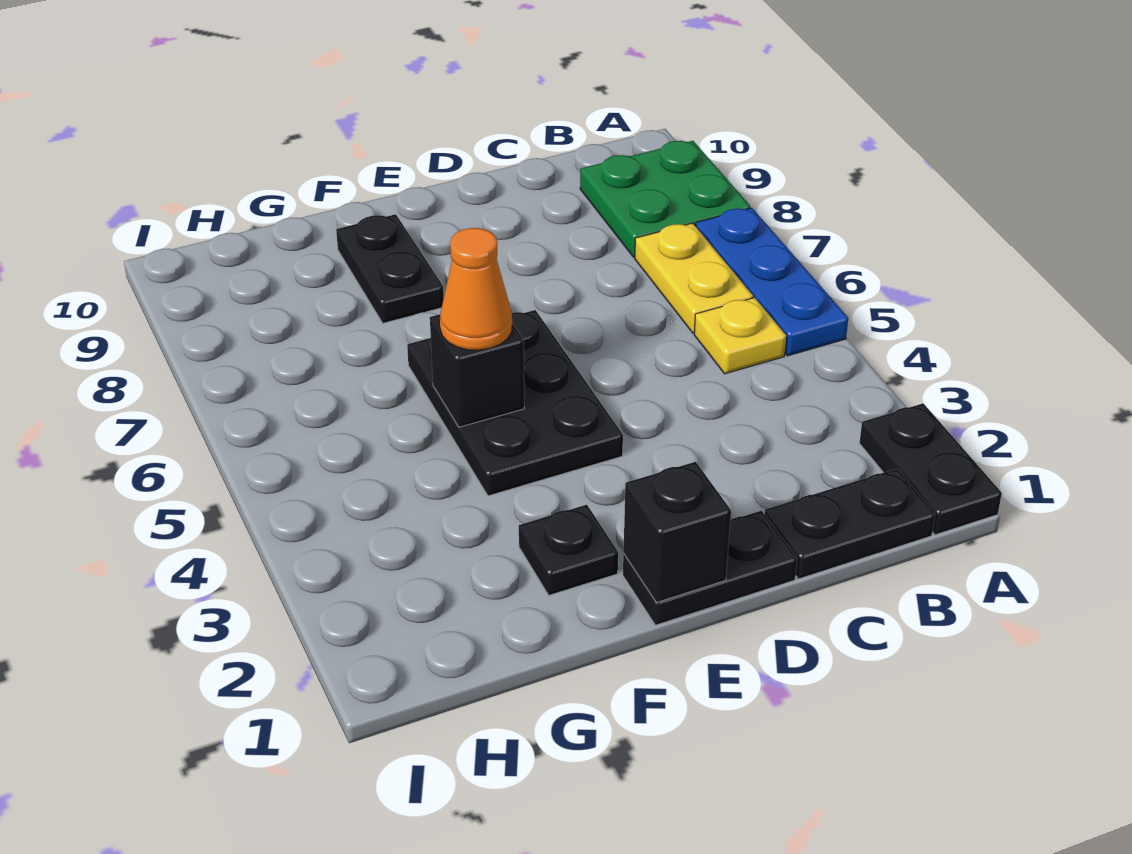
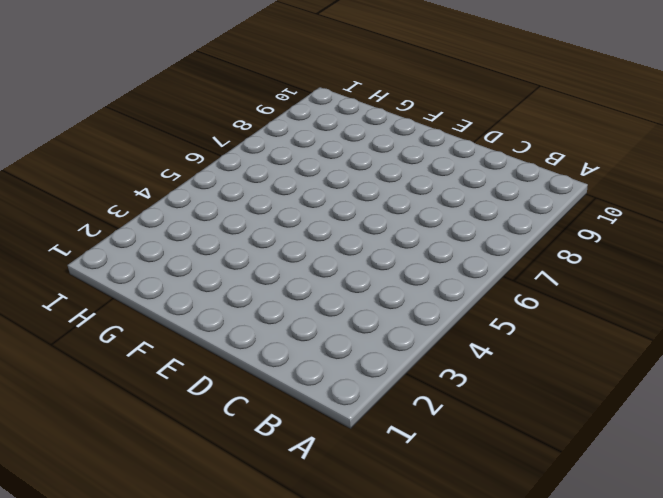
none -> black plate A1:A2 level 1
none -> blue plate A5:A7 level 1
none -> green plate A8:B9 level 1

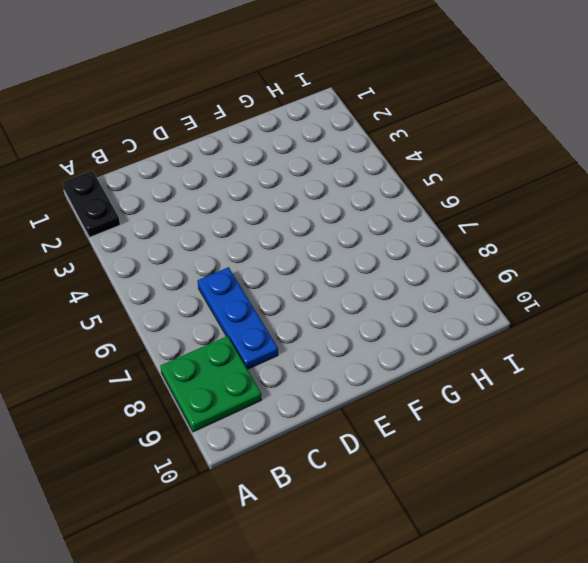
blue plate C6:C8 level 1 -> blue plate A5:A7 level 1
none -> black plate B1:C1 level 1
none -> yellow plate B5 level 1
none -> yellow plate B6:B7 level 1

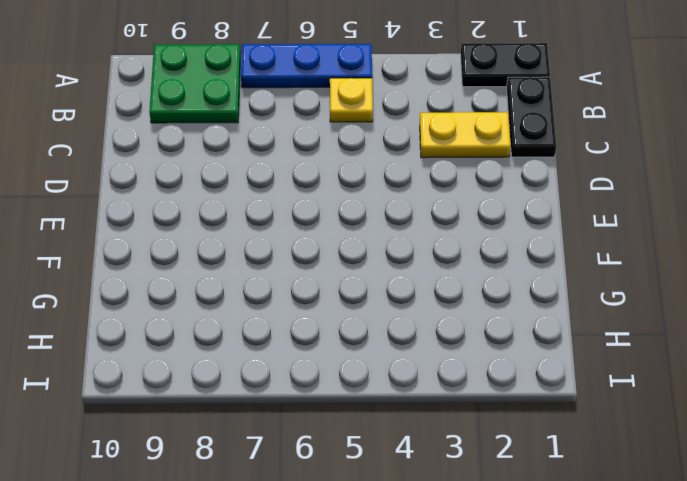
yellow plate C2:C3 level 1 -> yellow plate B6:B7 level 1
none -> black plate D1:E1 level 1
none -> black plate E4:F6 level 1
none -> black plate F2 level 1

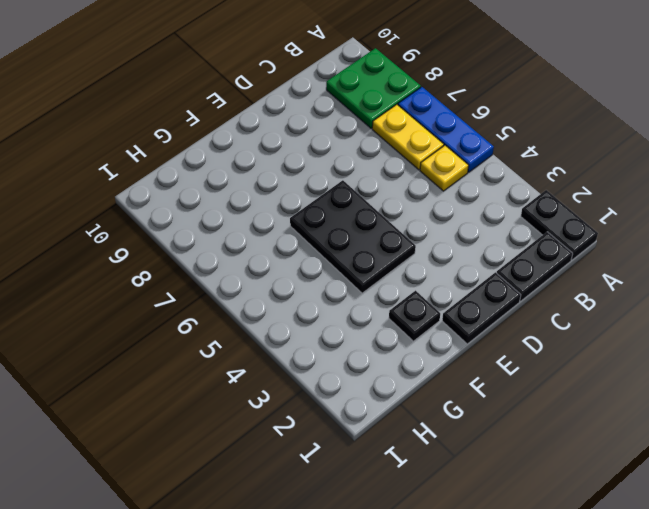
none -> black plate F8:F9 level 1
none -> black brick E1 level 2
none -> black brick F5 level 2

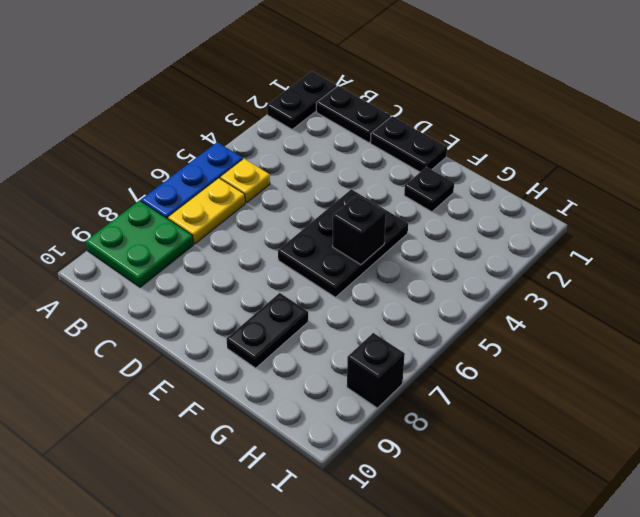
black brick I8 level 1 -> black brick E1 level 2
none -> orange cone F5 level 3

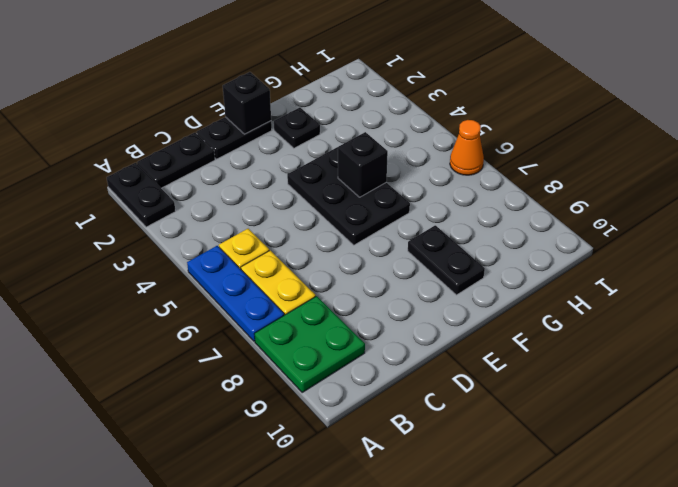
orange cone I6 level 1 -> orange cone F5 level 3

